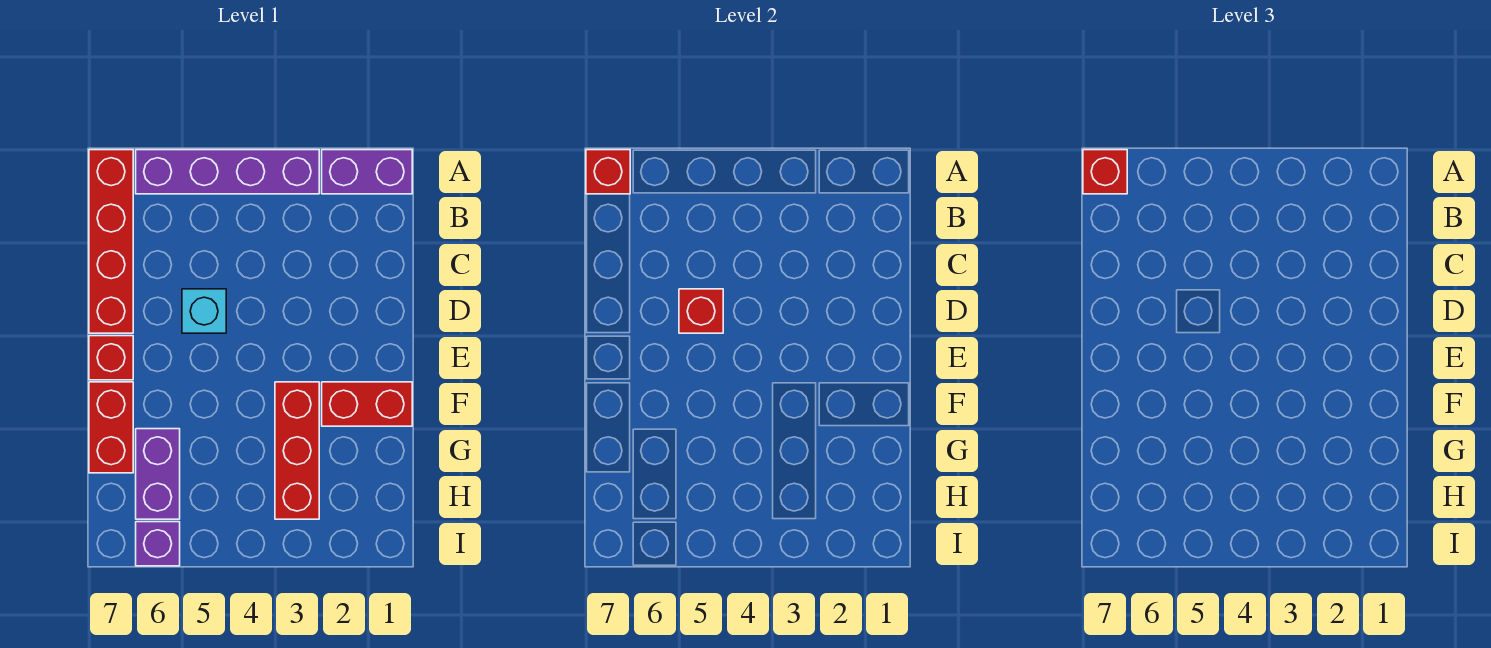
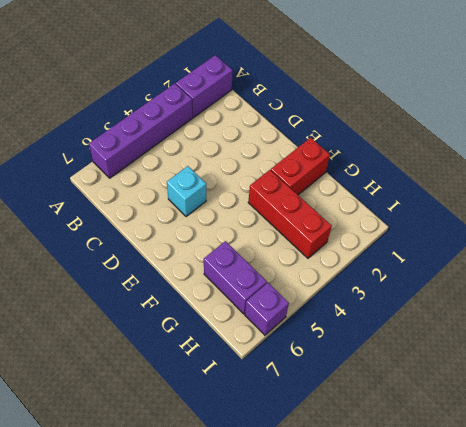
none -> red brick A7:D7 level 1
none -> red brick E7 level 1
none -> red brick F7:G7 level 1

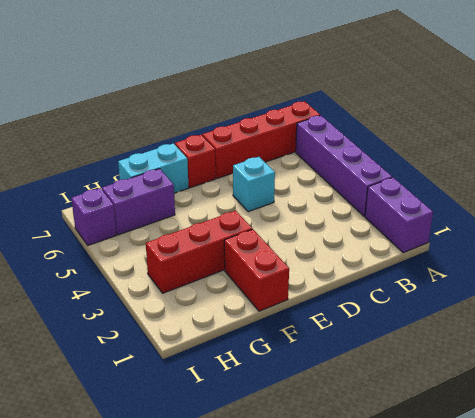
cyan brick F7:G7 level 1 -> red brick F7:G7 level 1
none -> red brick A7 level 2
none -> red brick D5 level 2
none -> red brick A7 level 3

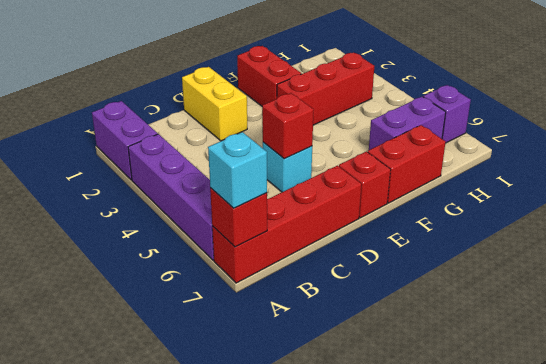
cyan brick A7 level 3 -> red brick A7 level 3
yellow brick D1:D2 level 1 -> none

